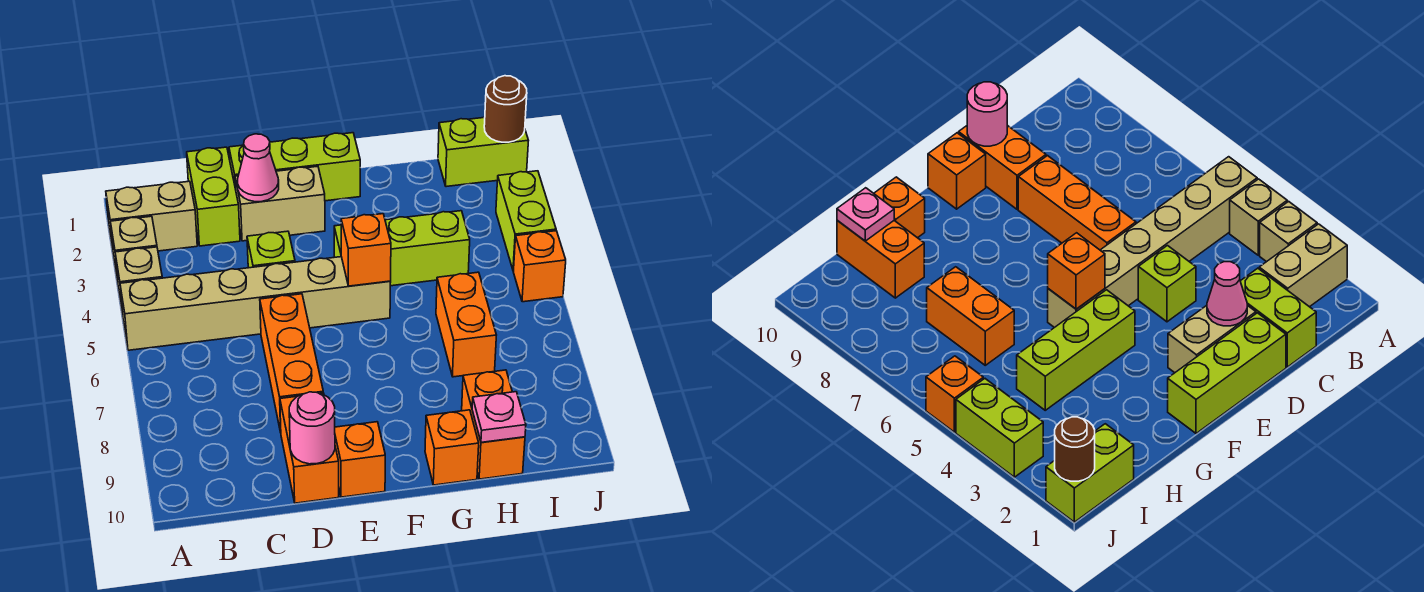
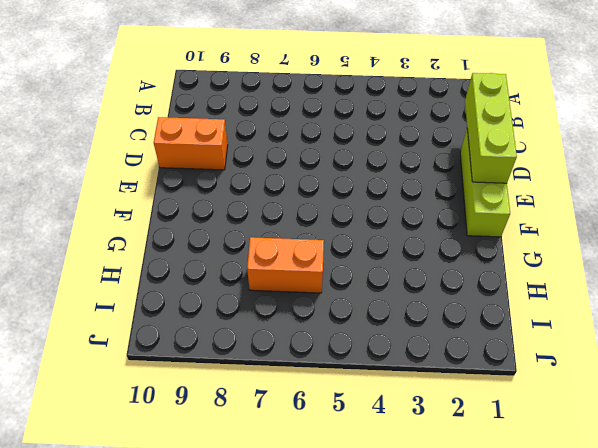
lime brick C1:E1 level 2 -> lime brick F4:H4 level 1
none -> tan brick A2:B2 level 1
none -> tan brick A3 level 1
none -> tan brick A4 level 1

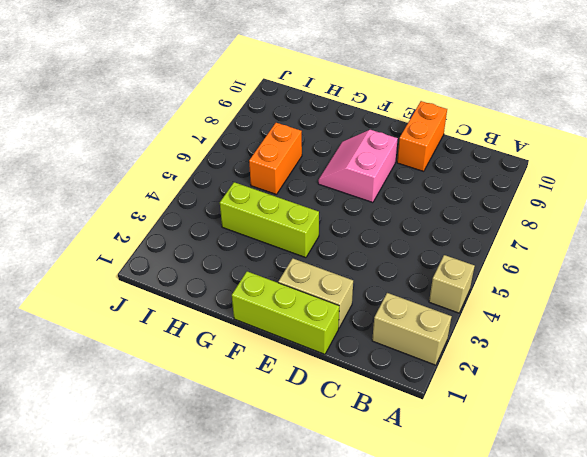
pink slope E7:F8 level 1 top E -> none
none -> tan brick A3 level 1
none -> tan brick A5:F5 level 1
none -> lime brick C1:C2 level 1

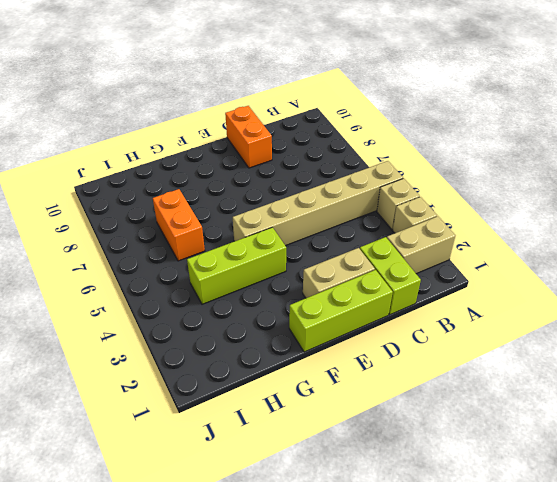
none -> lime brick D4 level 1
none -> orange brick D6:D8 level 1
none -> orange brick E10 level 1

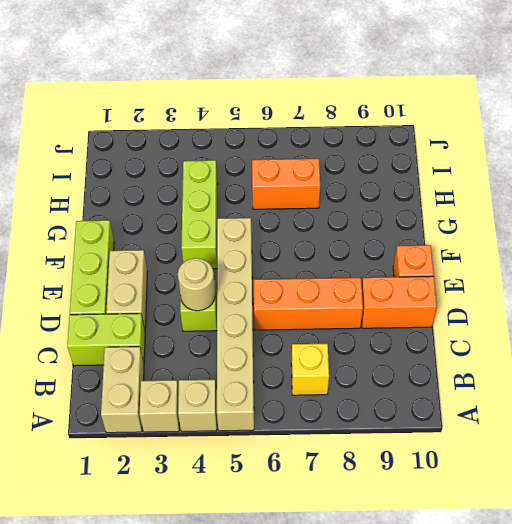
yellow brick B7 level 1 -> none
tan round brick D4 level 2 -> none
none -> orange brick G10 level 1
none -> orange brick H9:H10 level 1
none -> lime brick I1:J1 level 1

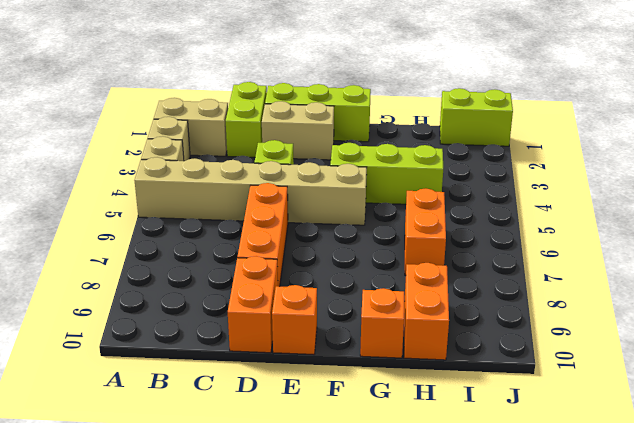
none -> lime brick J3:J4 level 1
none -> orange brick J5 level 1
none -> pink cone D2 level 2

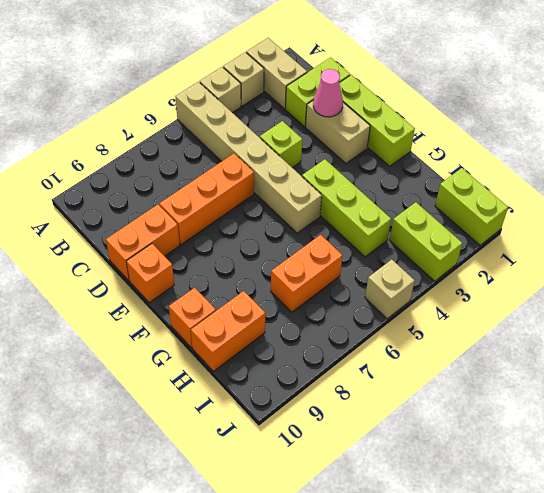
lime brick I3:J3 level 1 -> lime brick J3:J4 level 1
tan brick J5 level 1 -> orange brick J5 level 1
none -> pink round brick D10 level 2
none -> orange brick F5 level 2
none -> pink plate H10 level 2

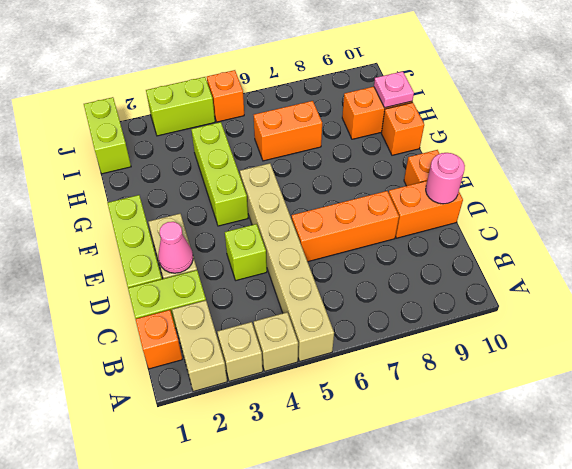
orange brick B1 level 1 -> orange brick F5 level 2
none -> brown round brick J1 level 2

